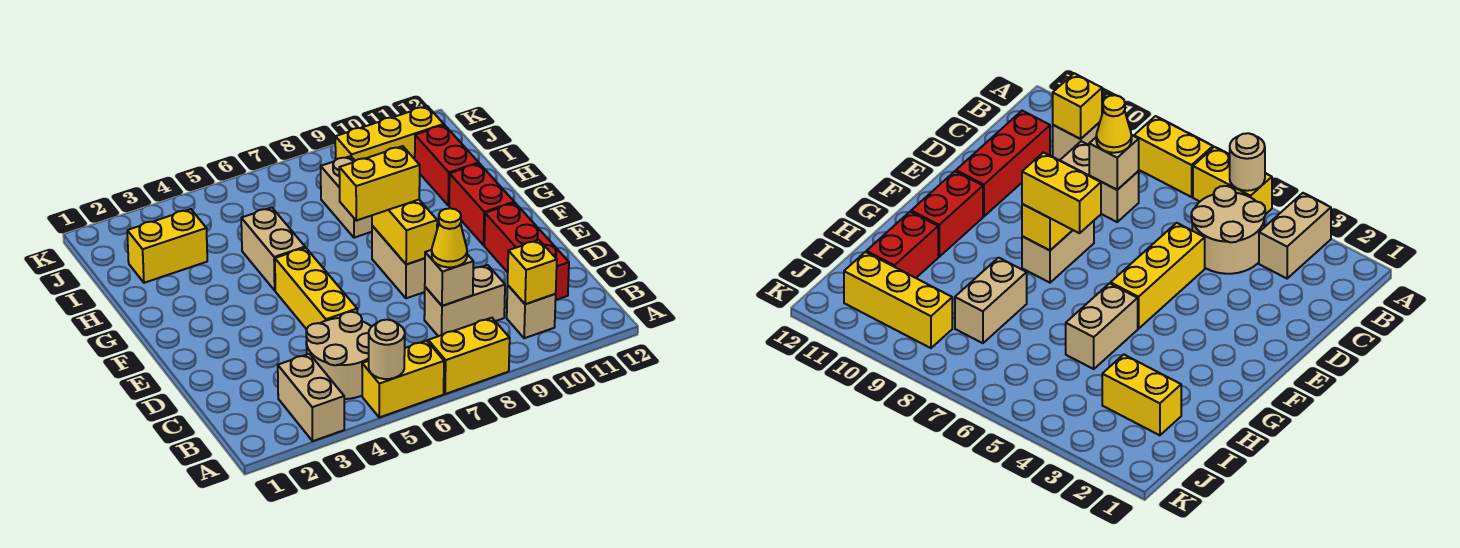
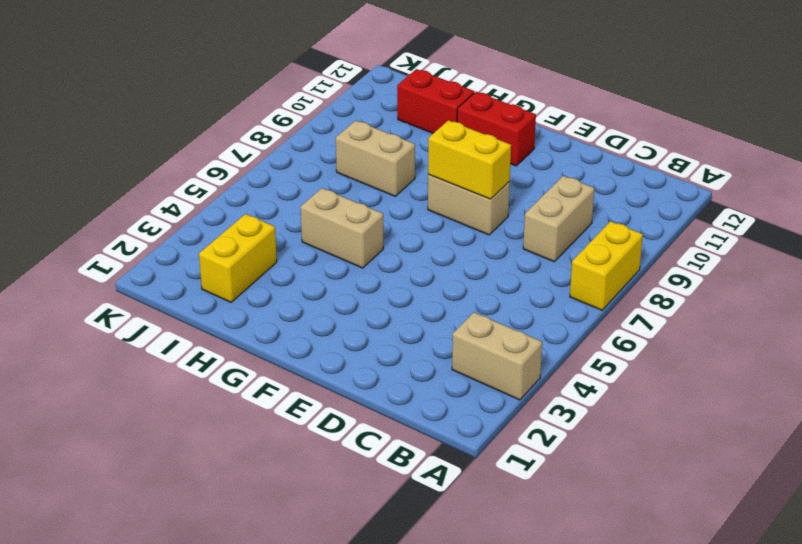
none -> yellow brick A5:A6 level 1
none -> tan round brick B4:C5 level 1
none -> tan brick B10 level 1

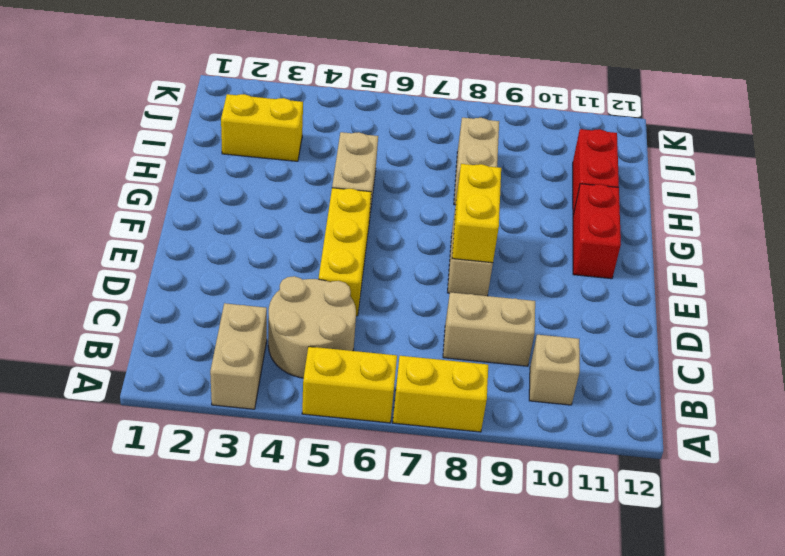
none -> red brick C11:E11 level 1
none -> yellow brick J9:J11 level 1
none -> tan round brick A5 level 2

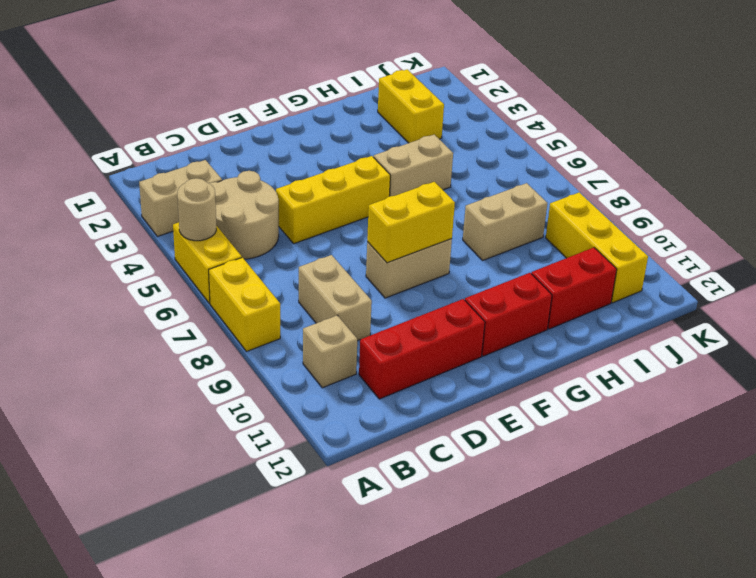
none -> yellow brick B10 level 2
none -> tan brick C8 level 2
none -> yellow cone C8 level 3

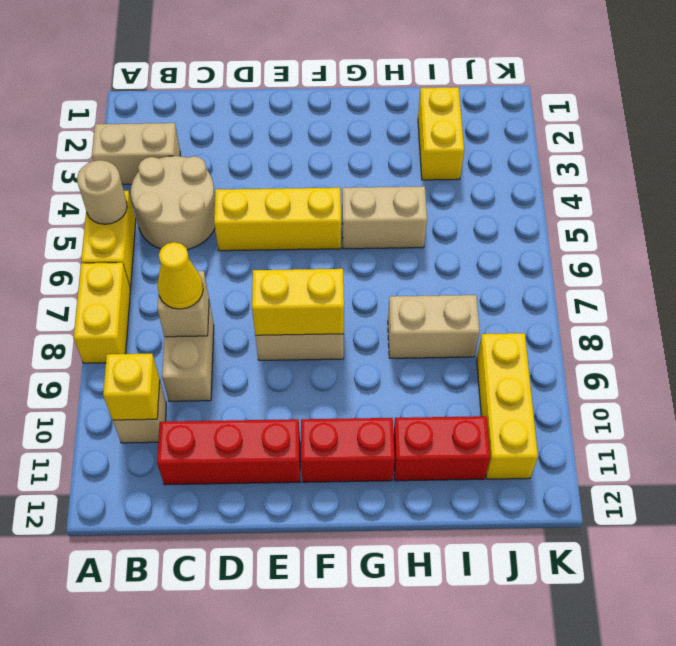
none -> yellow brick F7:F8 level 3

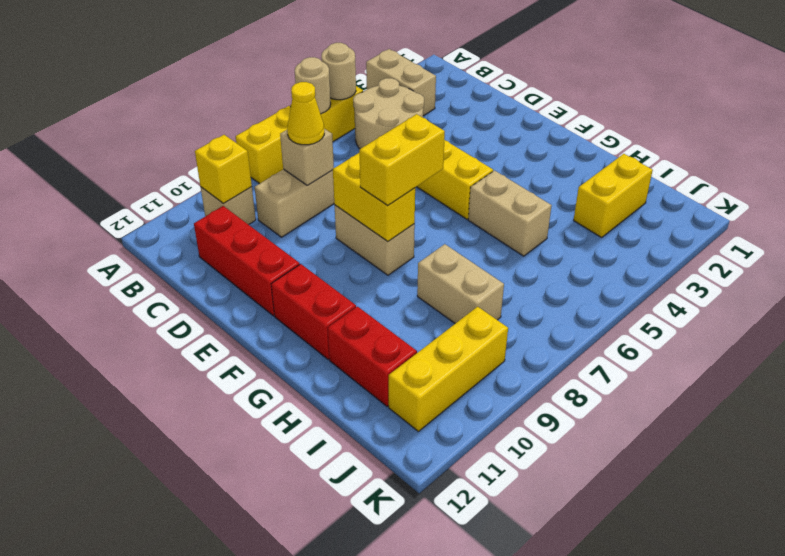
tan round brick A6 level 2 -> none

